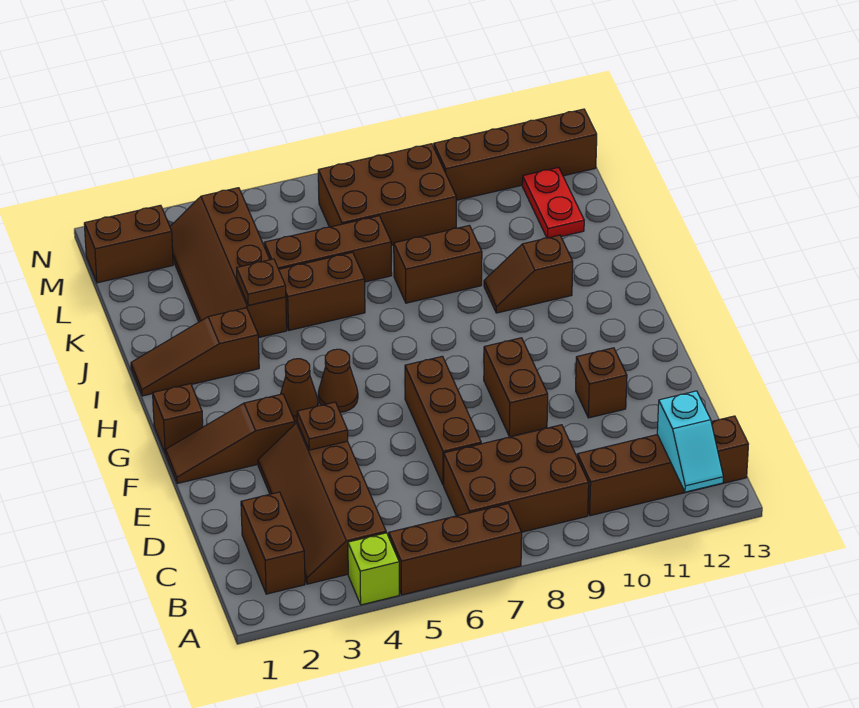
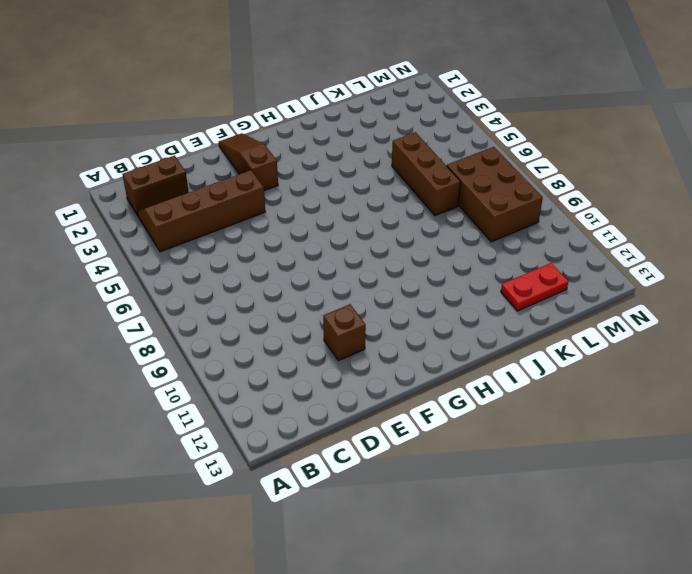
none -> lime brick A4 level 1
none -> brown brick A5:A7 level 1
none -> brown brick B7:C9 level 1

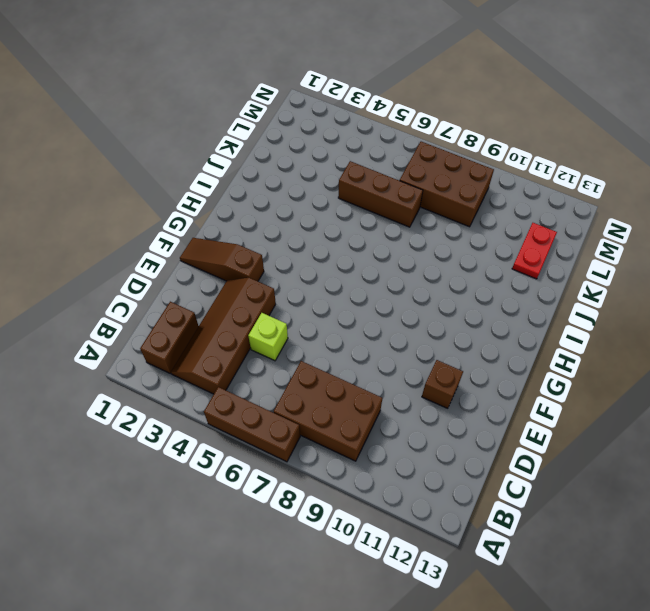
lime brick D5 level 1 -> lime brick A4 level 1
none -> brown brick B10:B13 level 1
none -> brown brick D7:F7 level 1
none -> brown brick E9:F9 level 1

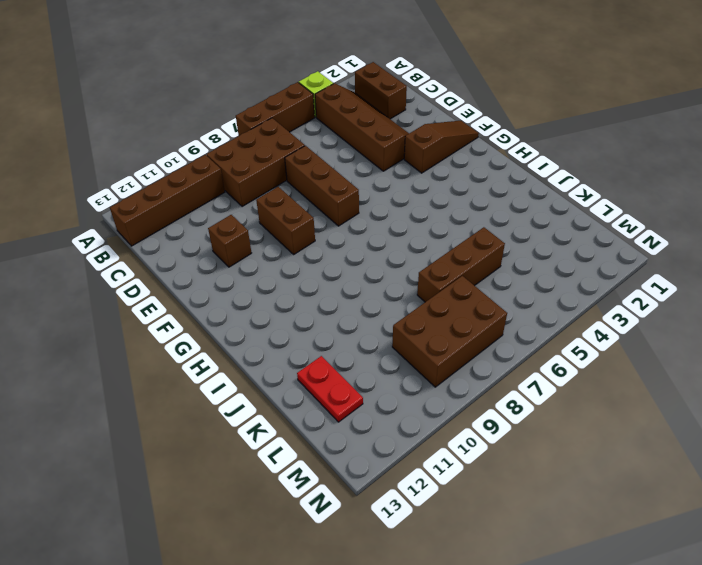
none -> brown brick G1 level 1
none -> brown cone G4 level 1
none -> brown cone G5 level 1

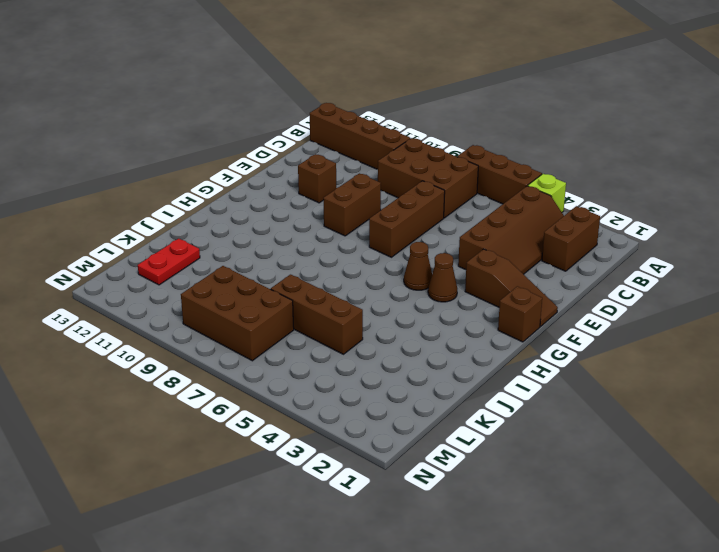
none -> brown slope I1:I3 level 1 top 3
none -> brown slope I10:I11 level 1 top 11
none -> brown slope J3:M4 level 1 top 4

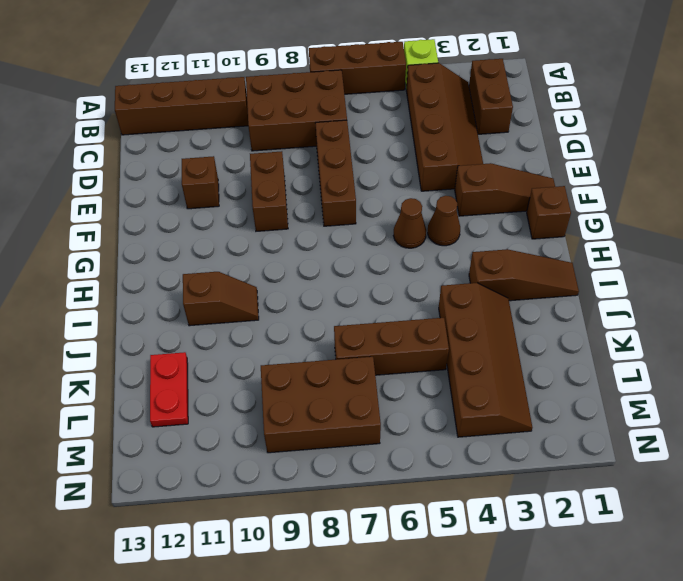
none -> brown brick J5:J6 level 1
none -> brown brick J8:J9 level 1
none -> brown brick M1:M2 level 1

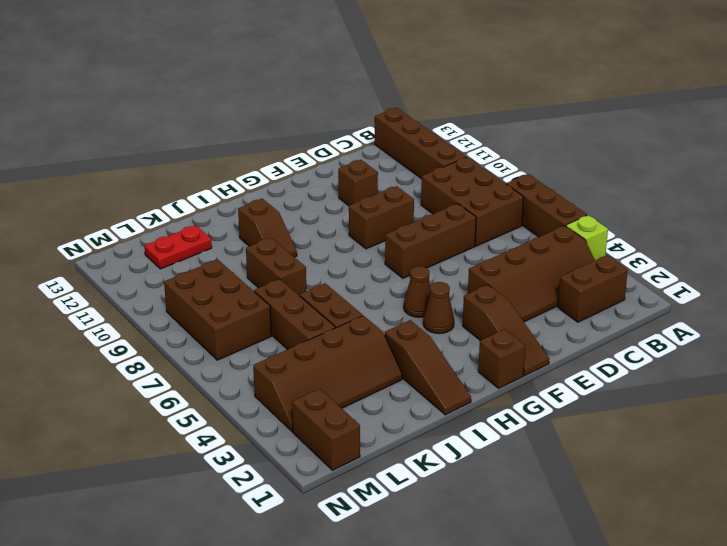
none -> brown brick M10:M13 level 1
none -> cyan slope A12:B12 level 2 top B
none -> brown plate E4 level 2

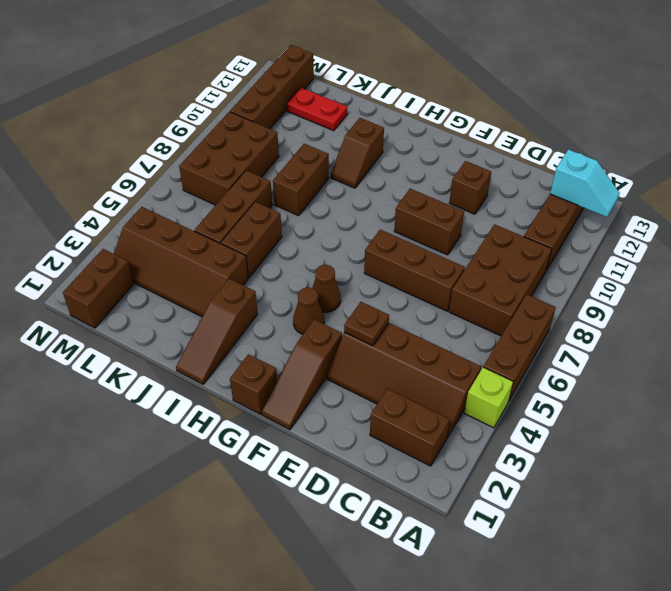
none -> brown plate J4 level 2

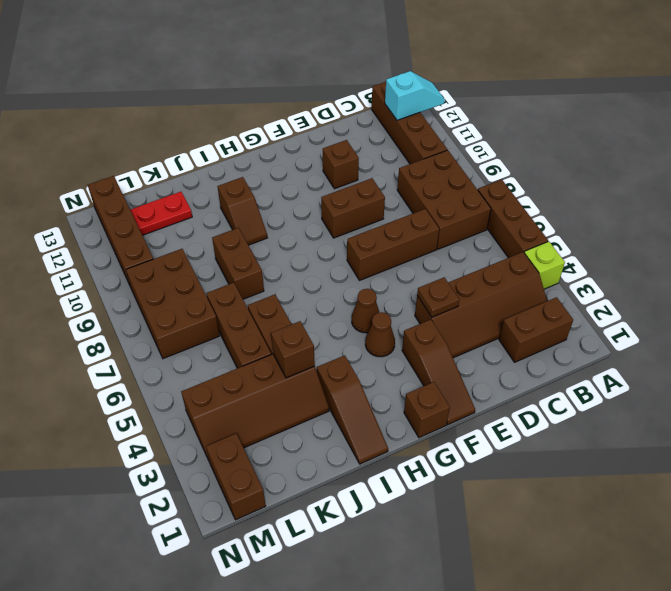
brown brick J4 level 2 -> brown plate J4 level 2

